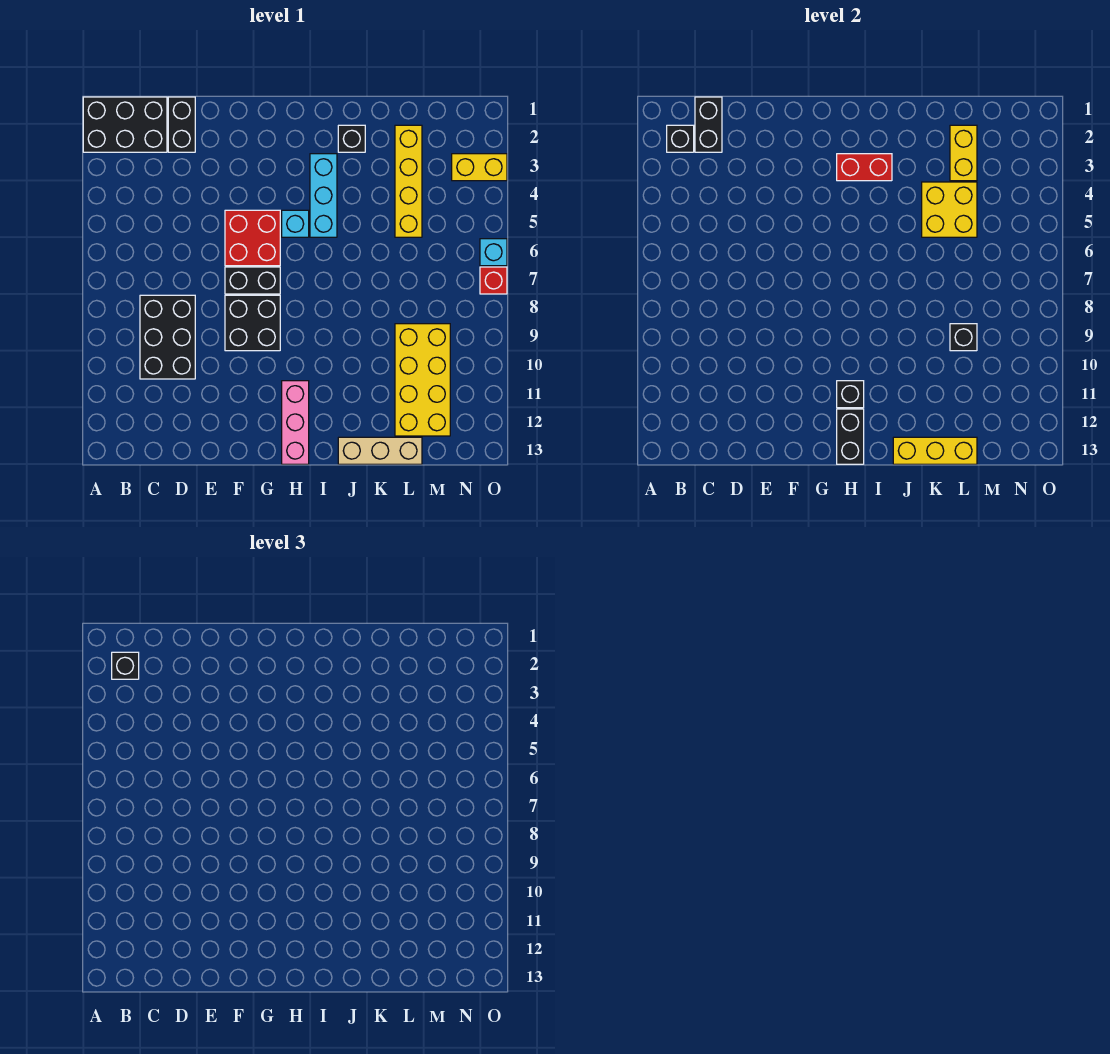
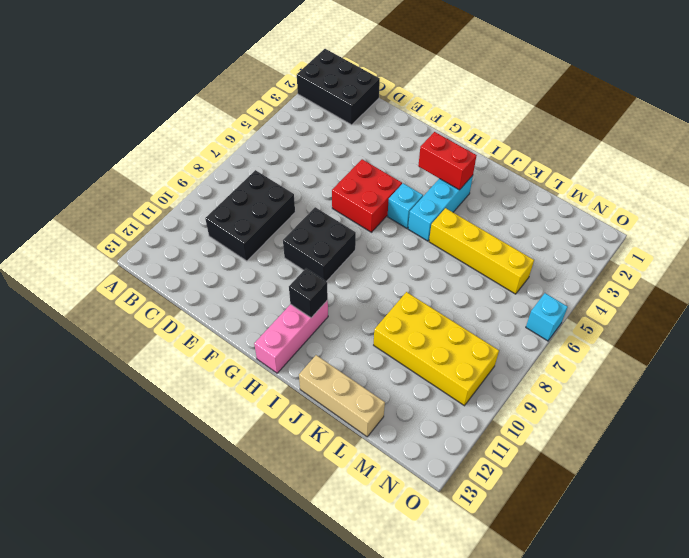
yellow brick J5:M5 level 1 -> yellow brick L2:L5 level 1
yellow brick K9:N10 level 1 -> yellow brick L9:M12 level 1
none -> black brick D1:D2 level 1
none -> black brick F7:G7 level 1
none -> black brick J2 level 1

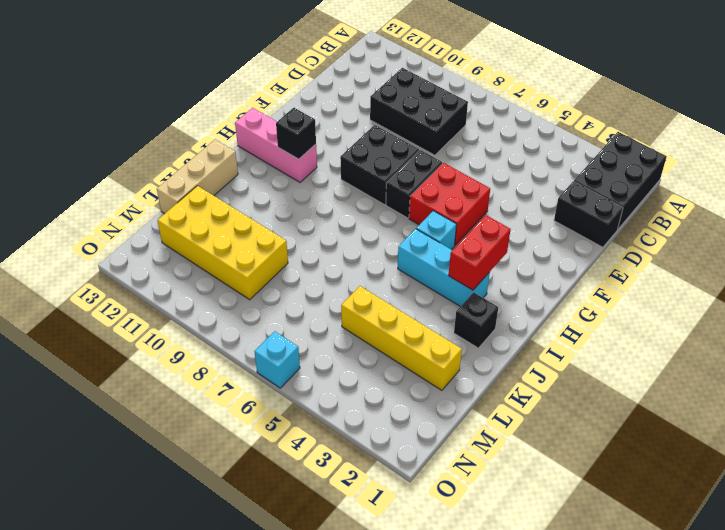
none -> yellow brick N3:O3 level 1
none -> red brick O7 level 1
none -> black brick B2 level 2

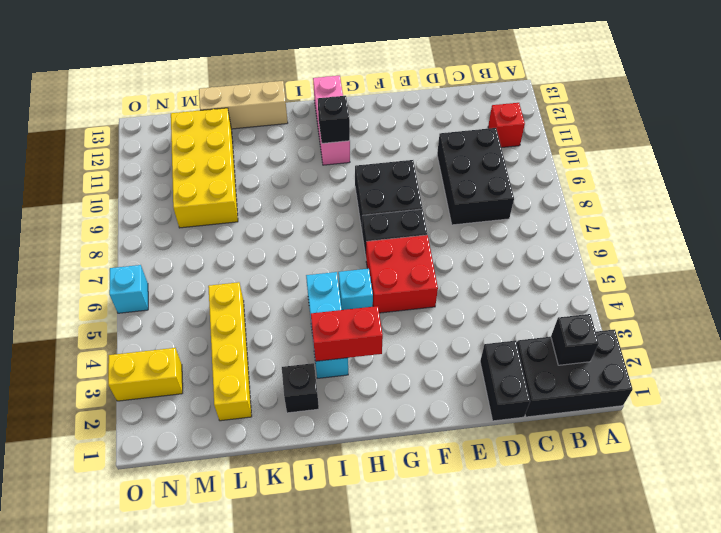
red brick B11 level 1 -> red brick O7 level 1
none -> black brick C1:C2 level 2
none -> black brick H12:H13 level 2
none -> yellow brick J13:L13 level 2

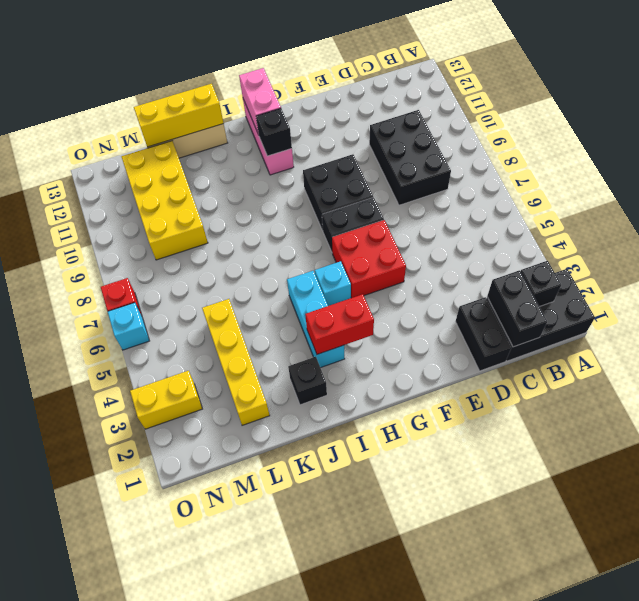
pink brick H12:H13 level 2 -> black brick H12:H13 level 2
none -> yellow brick K4:L5 level 2
none -> yellow brick L2:L3 level 2
none -> black brick L9 level 2

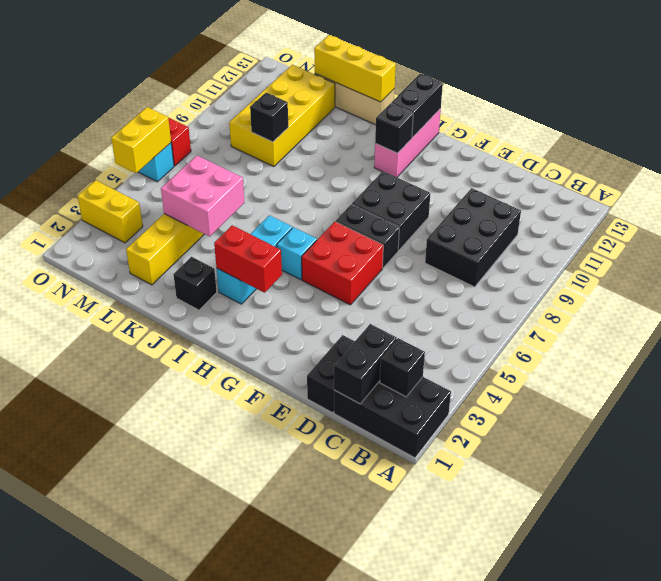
pink brick K4:L5 level 2 -> yellow brick K4:L5 level 2
yellow brick O5:O6 level 2 -> yellow brick L2:L3 level 2
none -> black brick B2 level 3

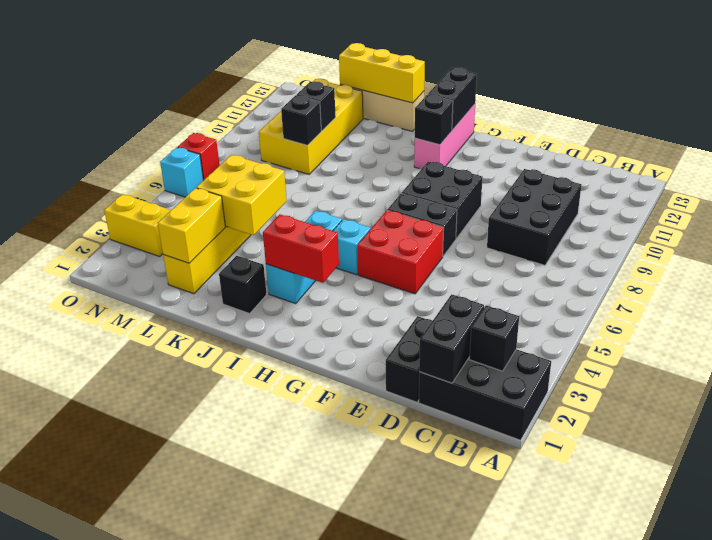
black brick L10 level 2 -> black brick B2 level 3

